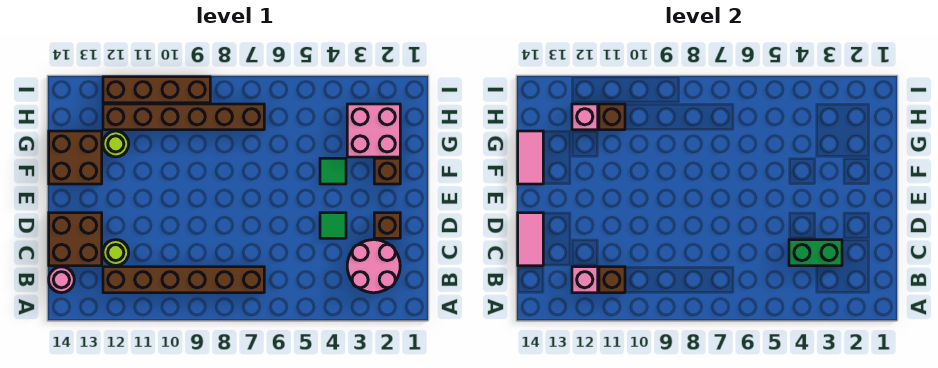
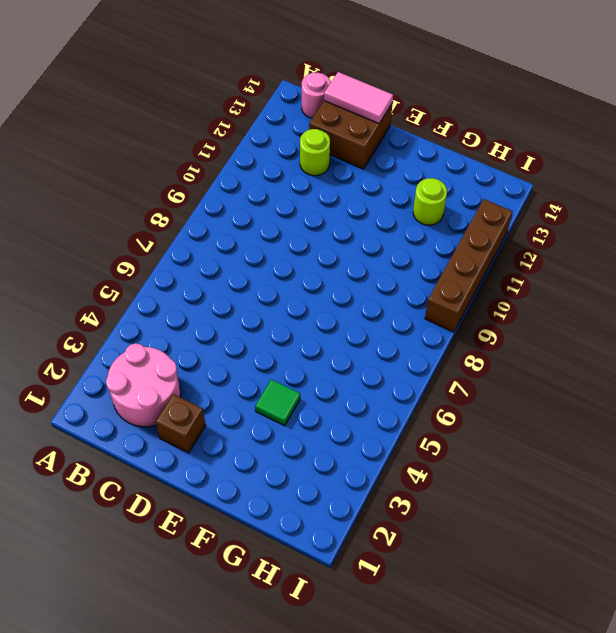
none -> brown brick B7:B12 level 1
none -> green tile D4 level 1
none -> brown brick F2 level 1

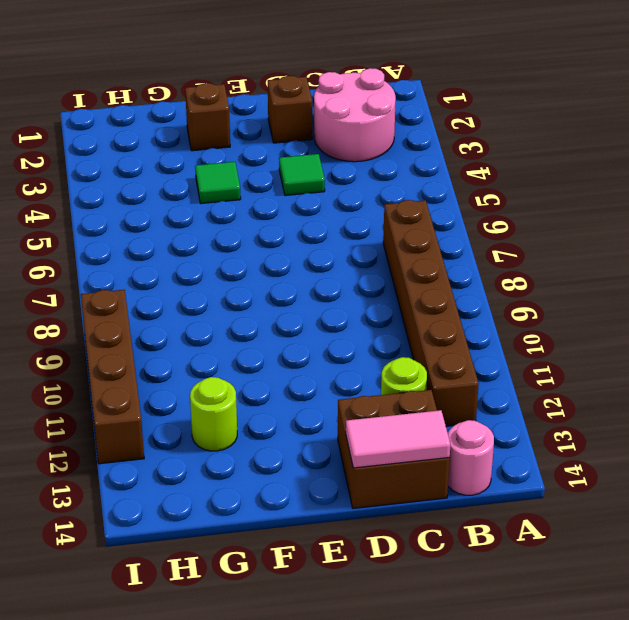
none -> brown brick F13:G14 level 1
none -> pink brick G2:H3 level 1
none -> brown brick H7:H12 level 1

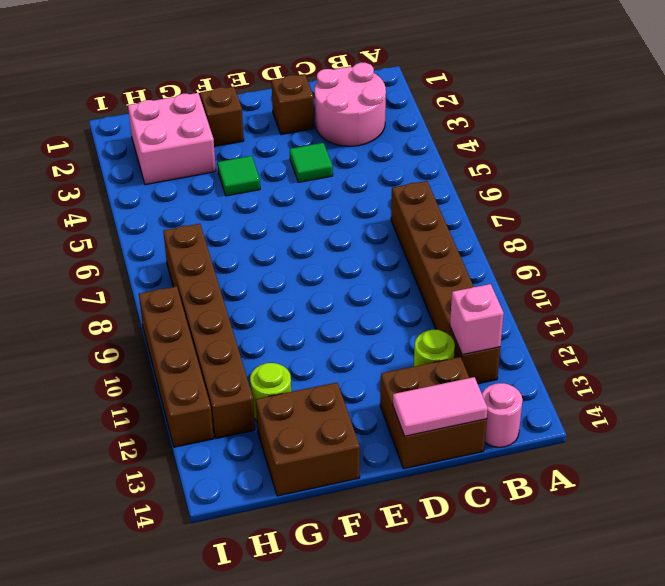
none -> brown brick B11 level 2
none -> green brick C3:C4 level 2
none -> pink tile F14:G14 level 2

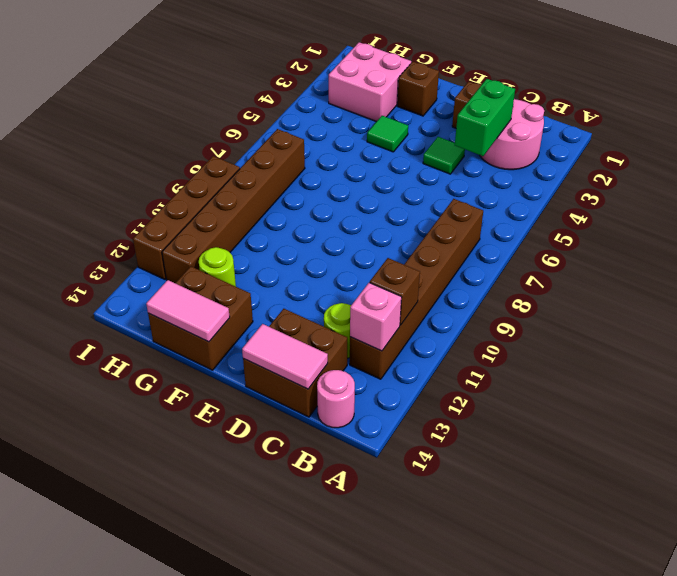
none -> brown brick H11 level 2
none -> pink brick H12 level 2

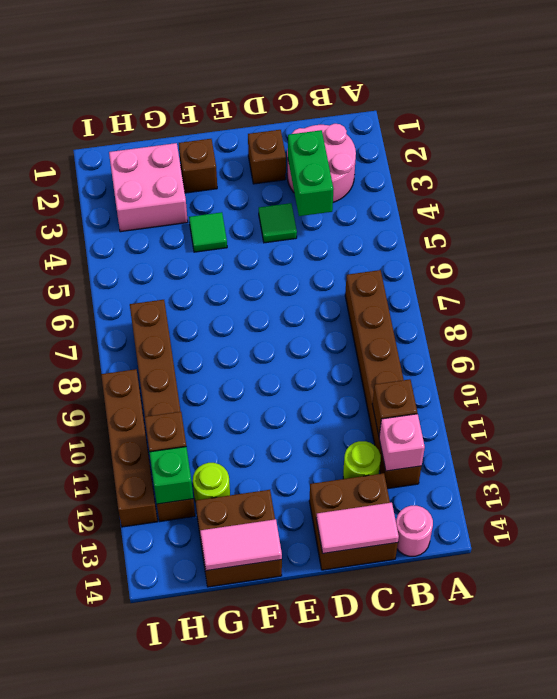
green brick H12 level 2 -> pink brick H12 level 2

